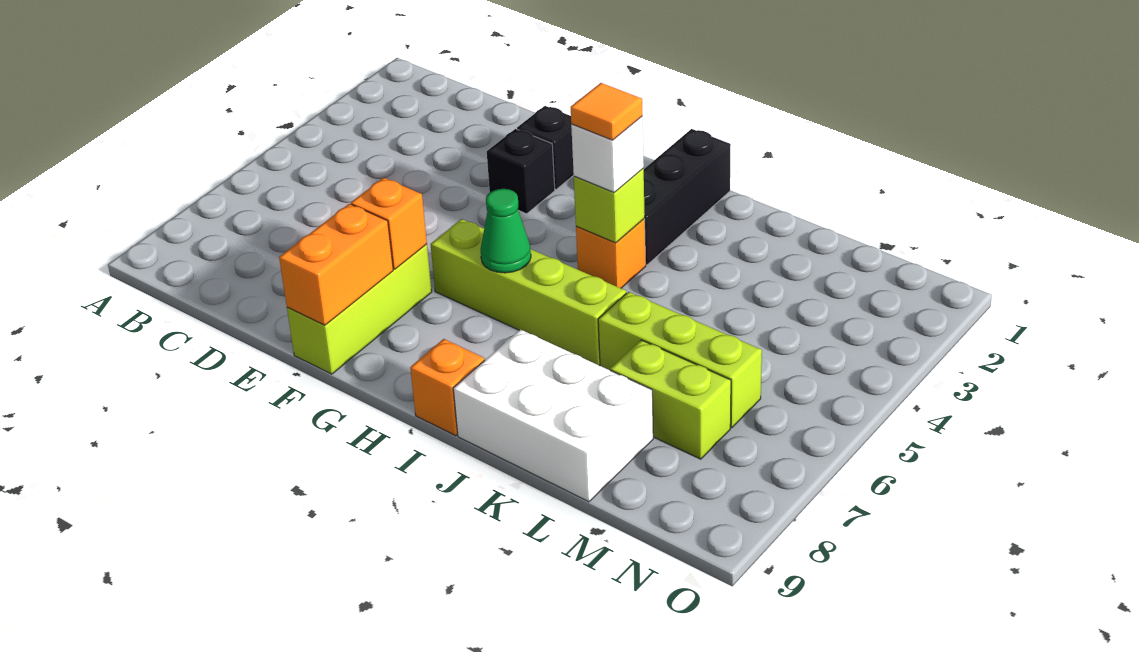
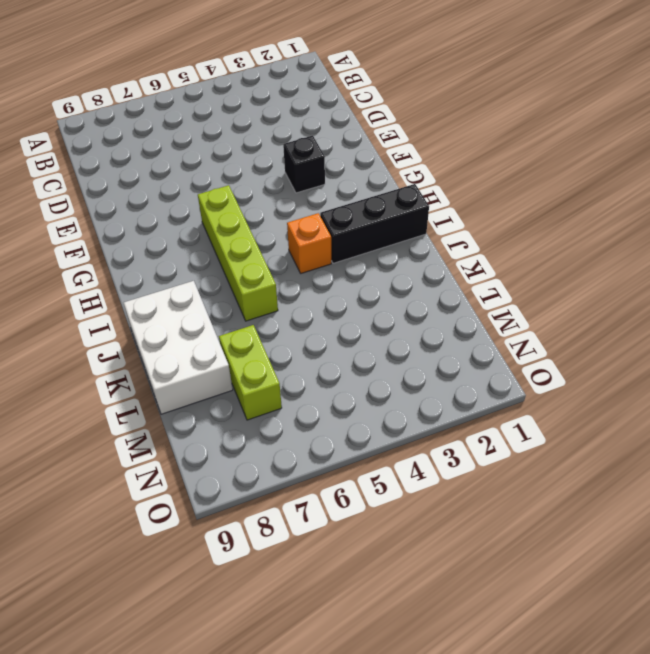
none -> black brick F2 level 1
none -> lime brick F7:F9 level 1
none -> orange brick I9 level 1

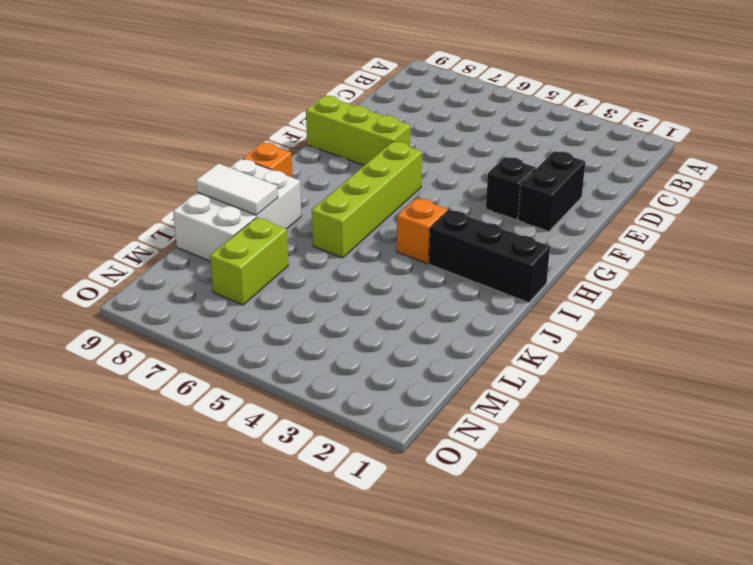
black brick E2:F2 level 1 -> black brick F2 level 1
white tile K8:K9 level 2 -> none
none -> lime brick K6:M6 level 1
none -> orange brick F7 level 2
none -> orange brick F8:F9 level 2

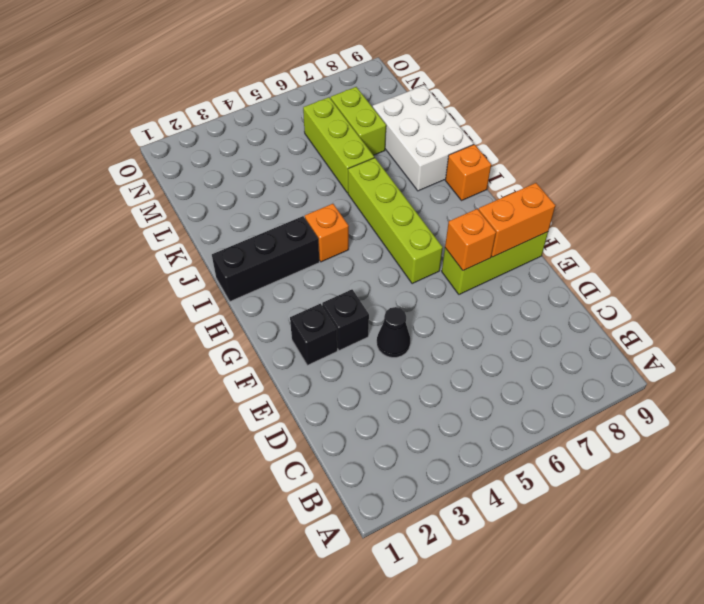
black cone E4 level 1 -> none
none -> green cone H6 level 2
none -> lime brick I4 level 2
none -> white brick I4 level 3

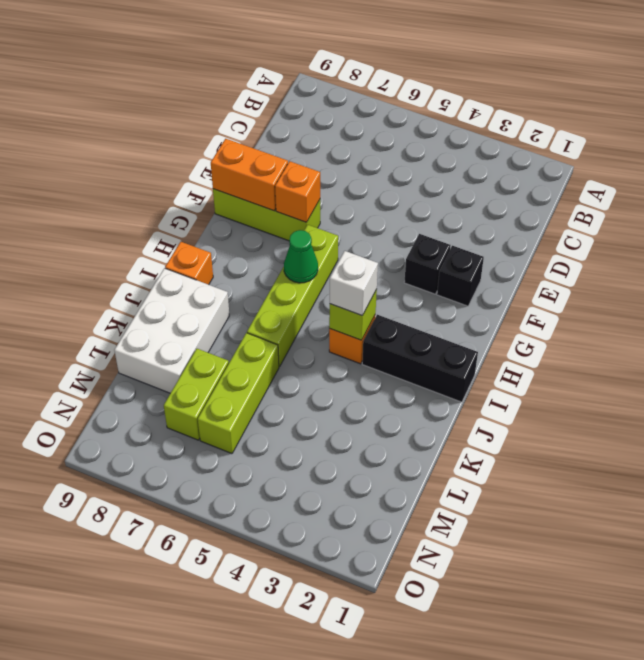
none -> orange tile I4 level 4

